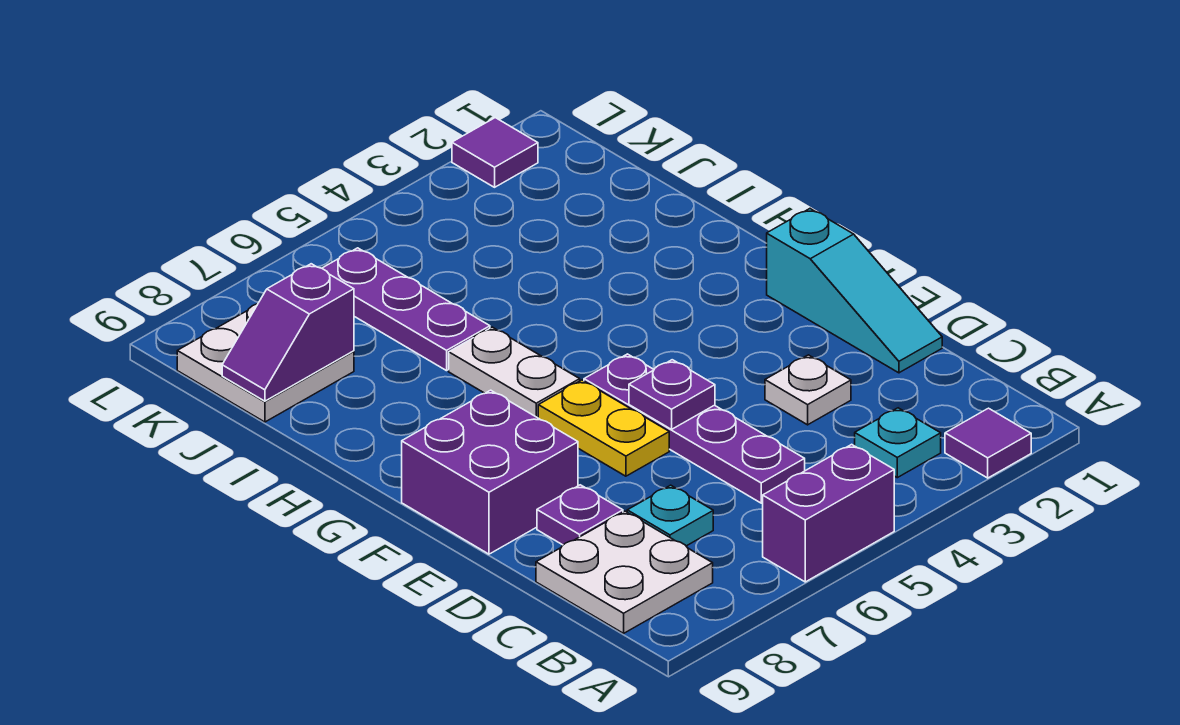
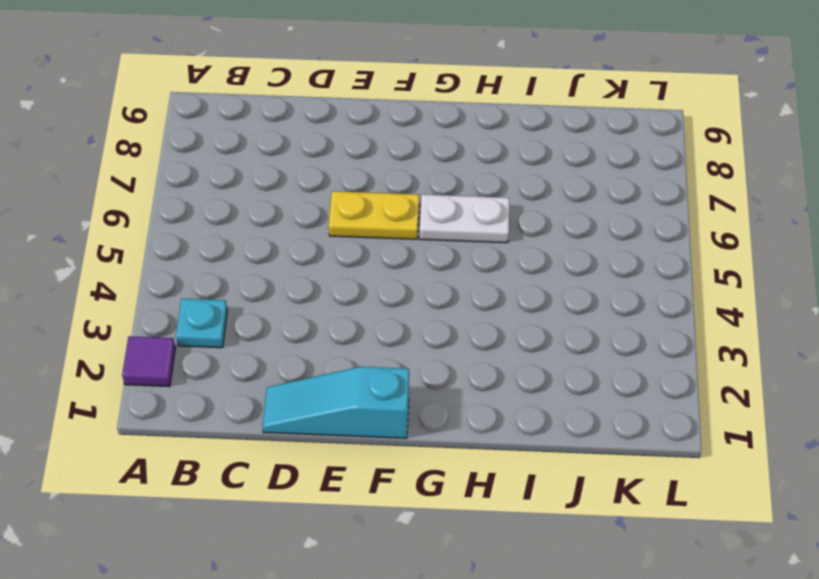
none -> purple brick A5:A6 level 1
none -> white plate B8:C9 level 1
none -> purple plate C5:F5 level 1

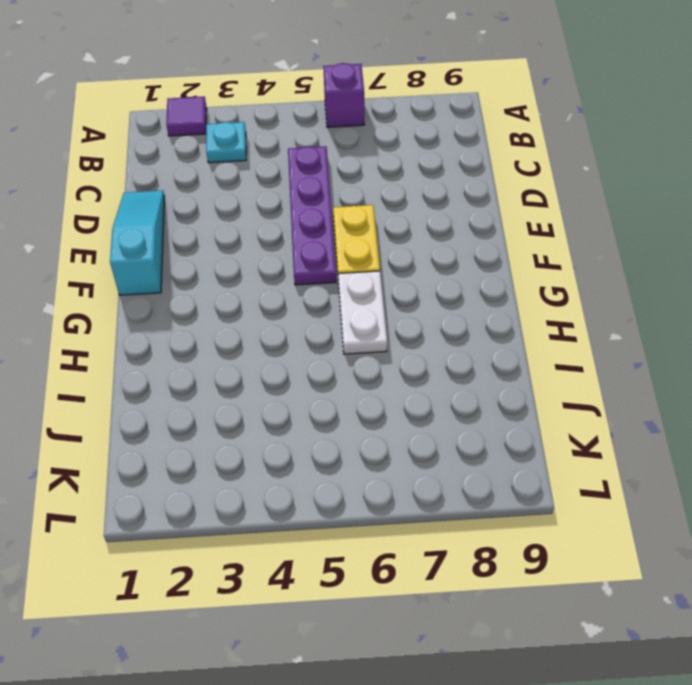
purple brick A6 level 1 -> purple brick A5:A6 level 1
none -> white plate B8:C9 level 1
none -> cyan plate C7 level 1
none -> white plate D3 level 1

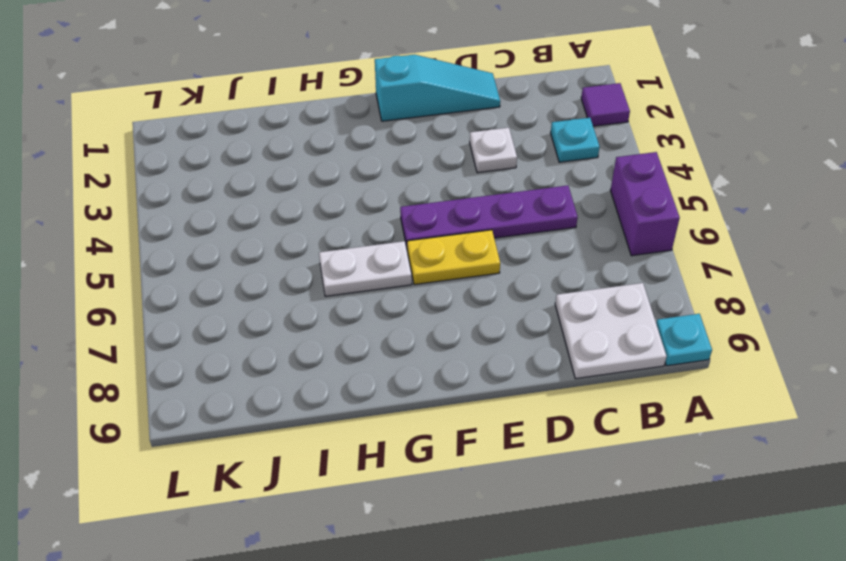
cyan plate A9 level 1 -> cyan plate C7 level 1
none -> purple plate D8 level 1
none -> purple brick E8:F9 level 1
none -> purple plate I6:K6 level 1

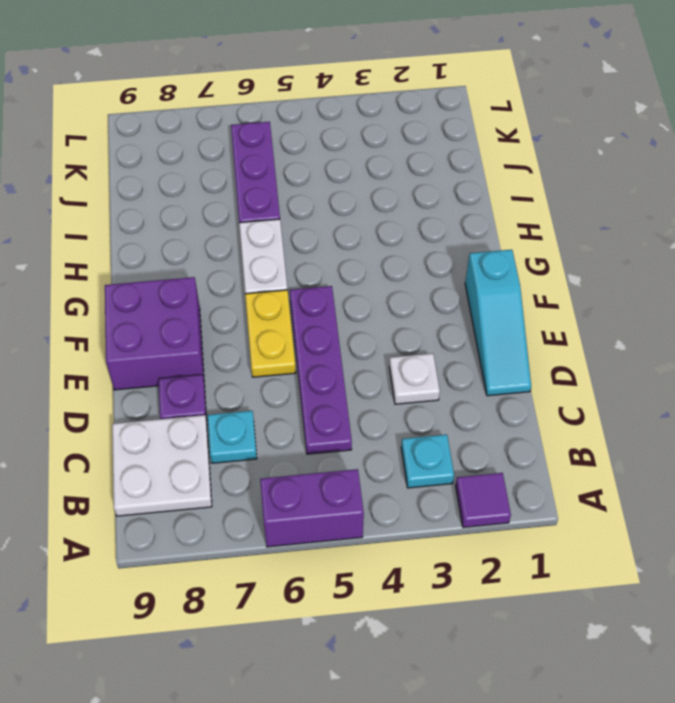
none -> white plate J8:K9 level 1
none -> purple tile L2 level 1
none -> purple plate E5 level 2

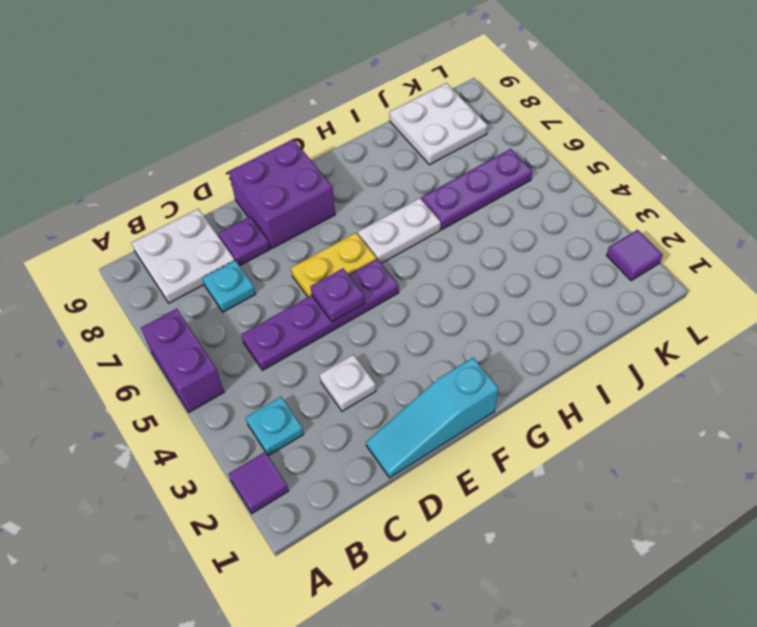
none -> purple slope J8:J9 level 2 top 8

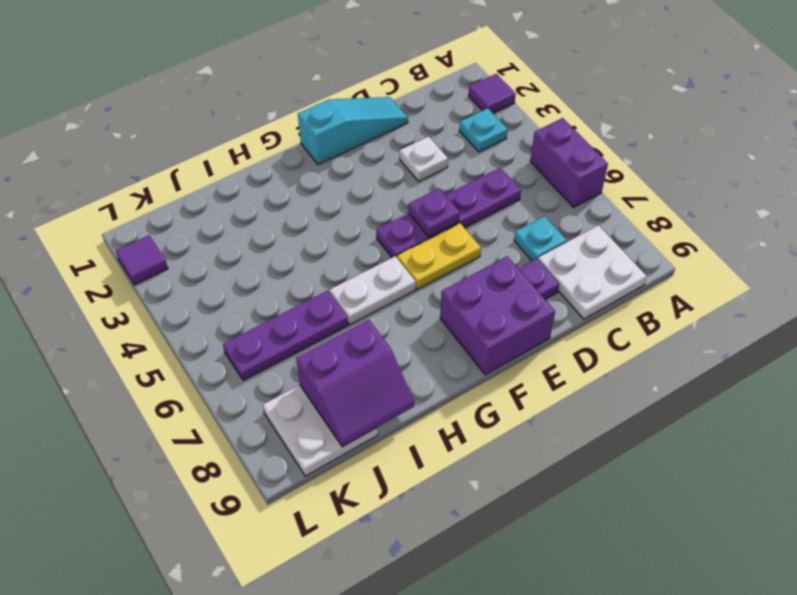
purple slope I8:J9 level 2 top 8 -> purple slope J8:J9 level 2 top 8

